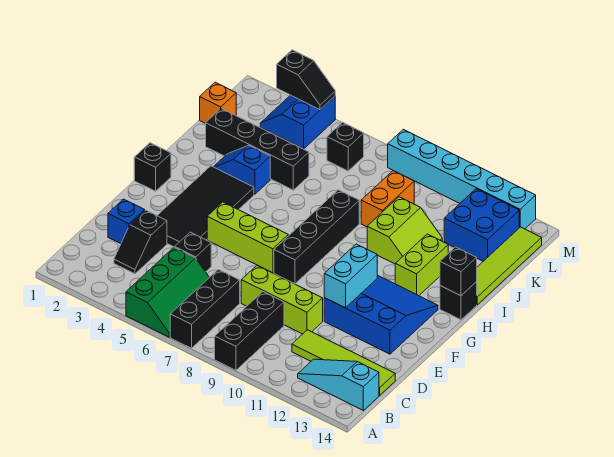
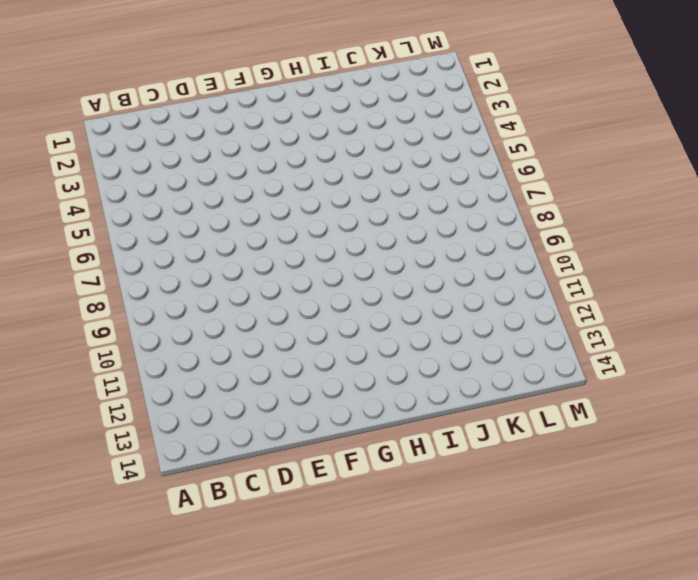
none -> green slope A5:C6 level 1 top 5
none -> black brick A7:C7 level 1
none -> black brick A9:C9 level 1

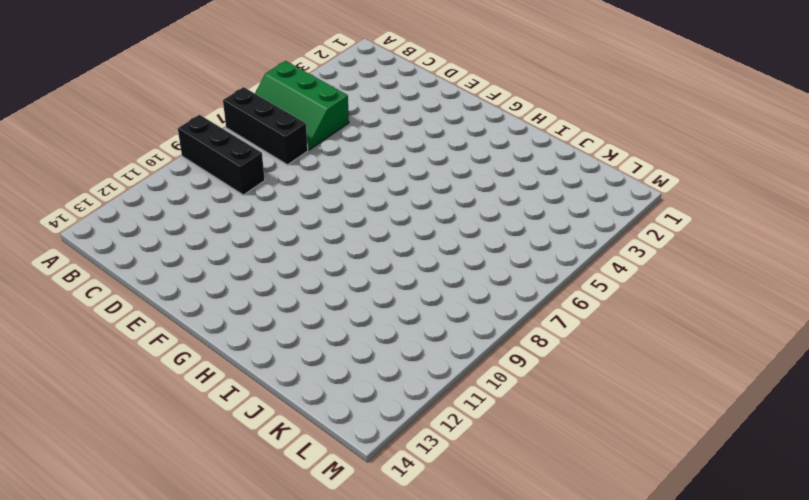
none -> cyan slope B12:B14 level 1 top 14
none -> black slope C3:D3 level 1 top D
none -> lime tile C11:C14 level 1

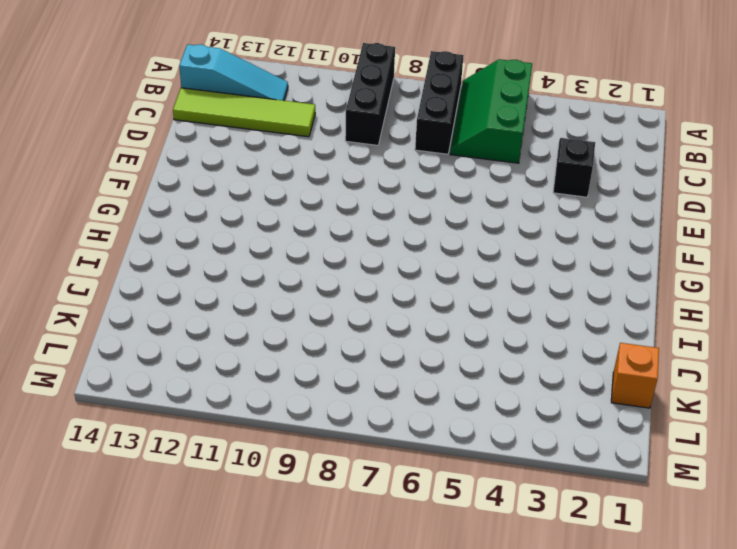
none -> blue brick D2 level 1
none -> black brick D5 level 1
none -> lime brick D8:D10 level 1

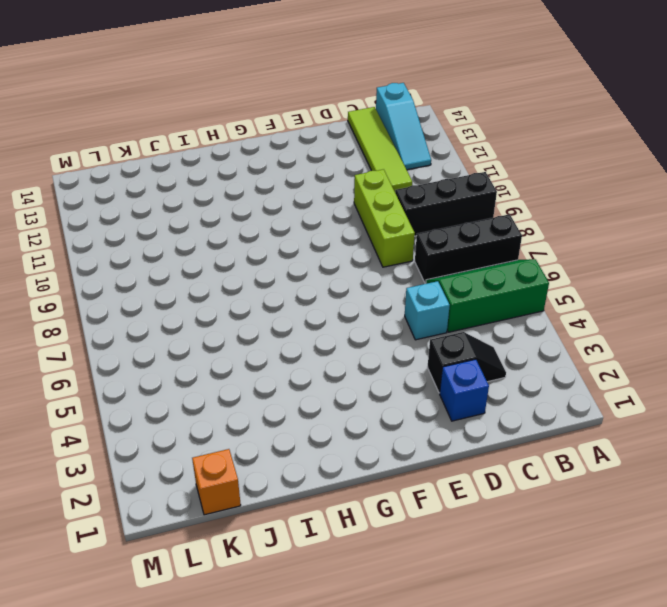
cyan brick D5 level 1 -> black brick D5 level 1
none -> black tile E3:H4 level 1
none -> blue slope E11:G13 level 1 top E
none -> lime brick F5:F7 level 1

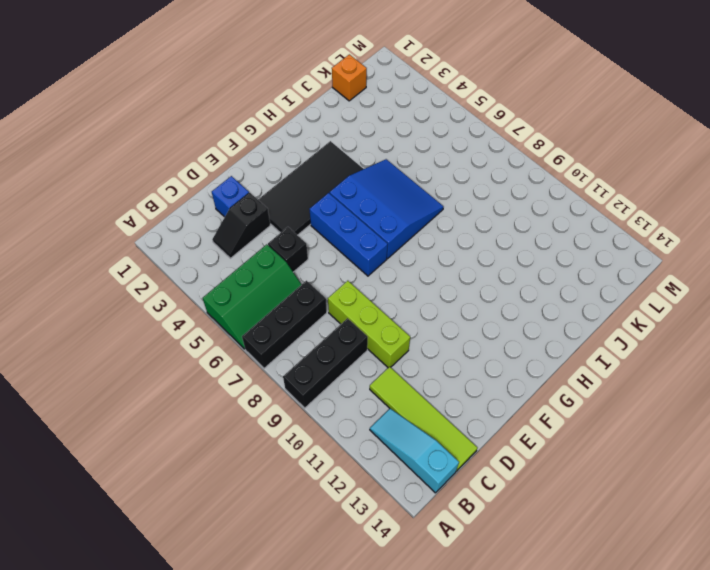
blue brick F5:F7 level 1 -> lime brick F5:F7 level 1
blue slope G5:I7 level 1 top G -> blue slope E11:G13 level 1 top E
none -> black brick F8:I8 level 1
none -> black brick G1 level 1
none -> lime brick H12:I12 level 1

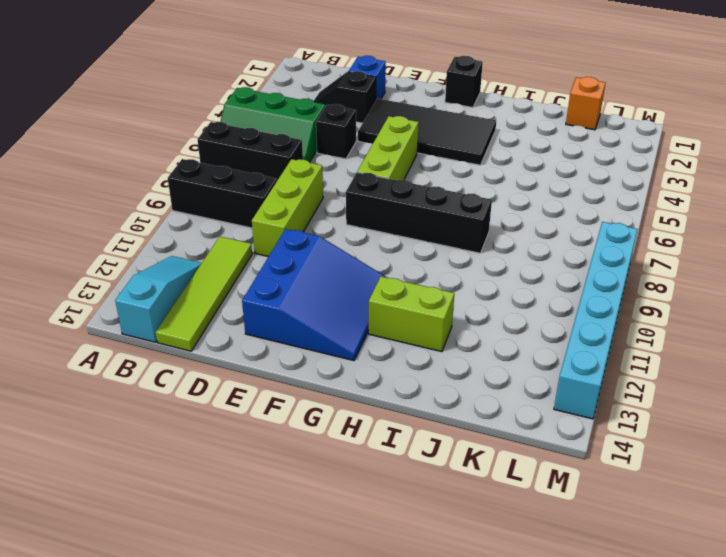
none -> black brick H14 level 1
none -> blue slope I3:I4 level 1 top 4
none -> lime slope I10:J11 level 1 top 10

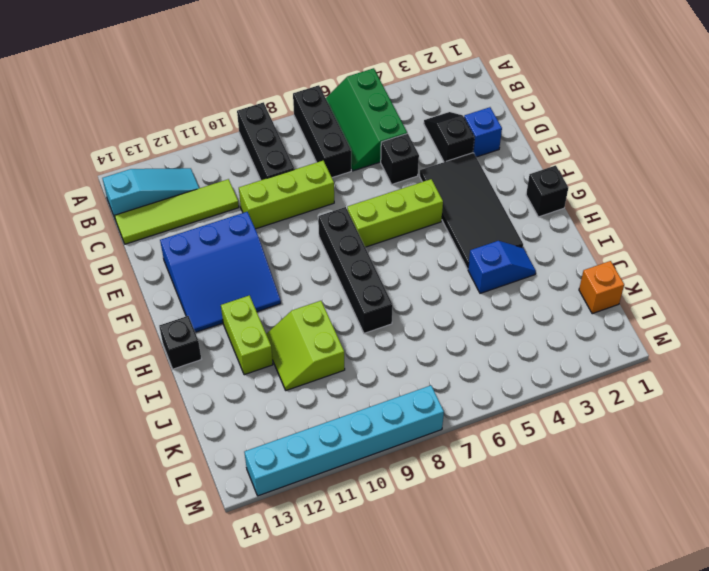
none -> lime tile I14:L14 level 1
none -> black brick J2:J5 level 1
none -> orange brick J9:K9 level 1

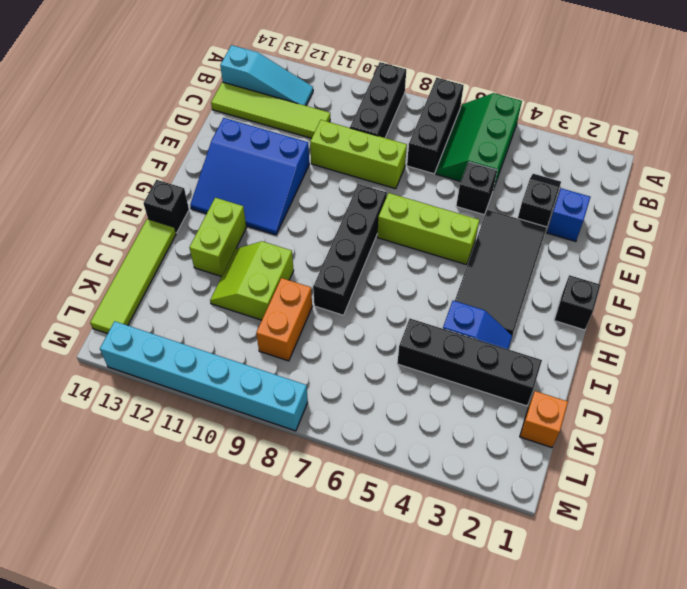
none -> blue brick K12:L13 level 1
none -> blue slope L3:M4 level 1 top 4
none -> black brick L6 level 1

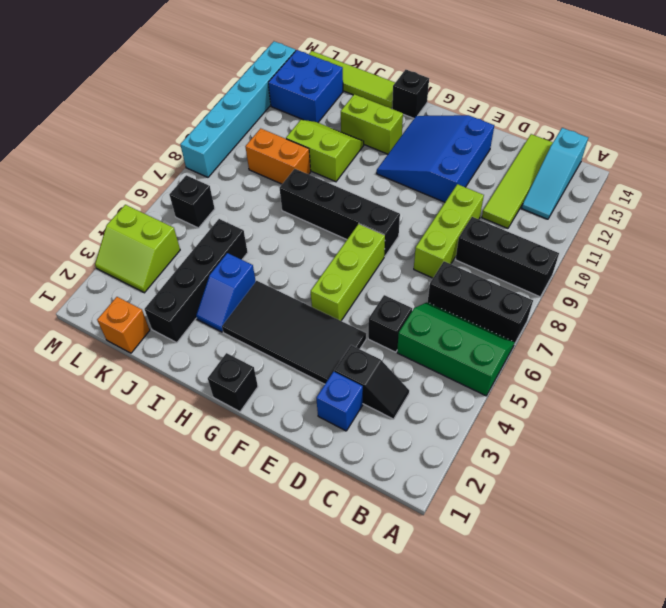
lime slope L3:M4 level 1 top 4 -> blue slope L3:M4 level 1 top 4
none -> cyan brick E11:F11 level 2
none -> black brick H14 level 2
none -> black slope M3:M4 level 2 top 3

